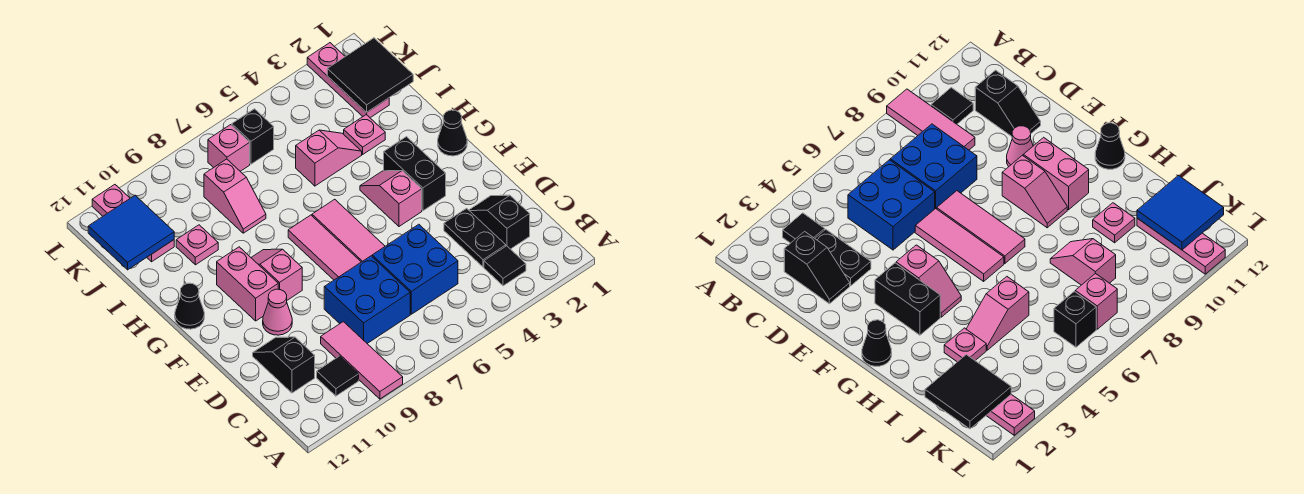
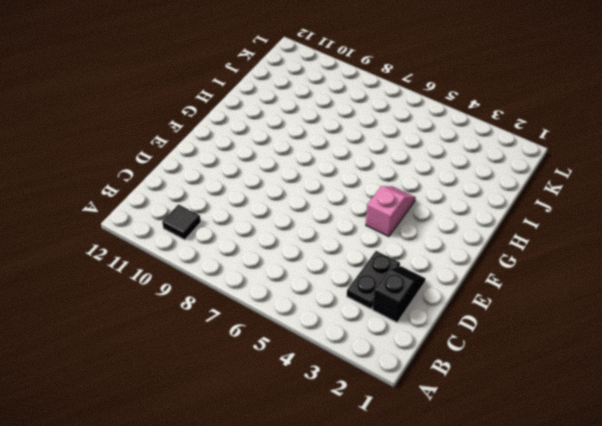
none -> pink tile A9:C9 level 1
none -> black tile B3 level 1
none -> blue brick C5:D6 level 1

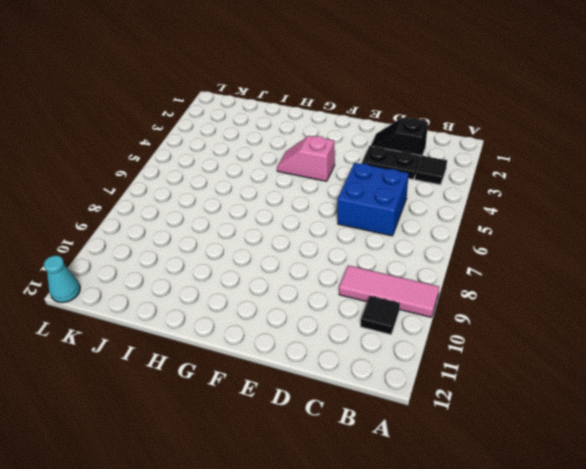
cyan cone L12 level 1 -> none
none -> blue brick C7:D8 level 1
none -> black slope C11:D11 level 1 top C
none -> pink tile E6:G6 level 1

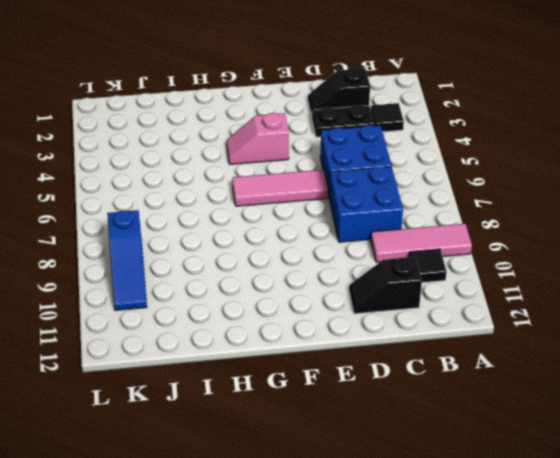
blue slope K8:K10 level 1 top 8 -> none
none -> pink tile E7:G7 level 1
none -> pink cone E10 level 1
none -> black brick F3:G3 level 1

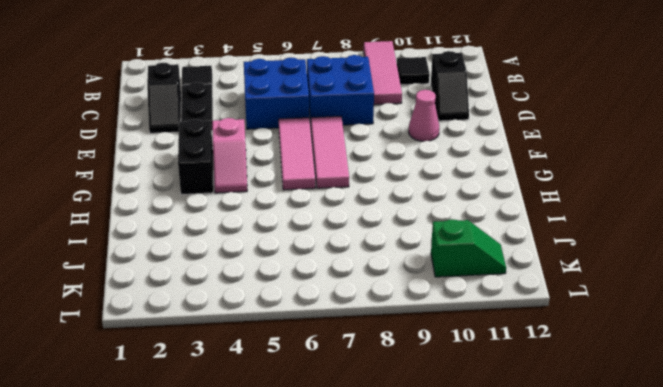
green slope K10:K11 level 1 top 10 -> pink plate J11:L11 level 1
none -> pink slope F9:G9 level 1 top F
none -> pink brick F10:G10 level 1
none -> black cone G1 level 1

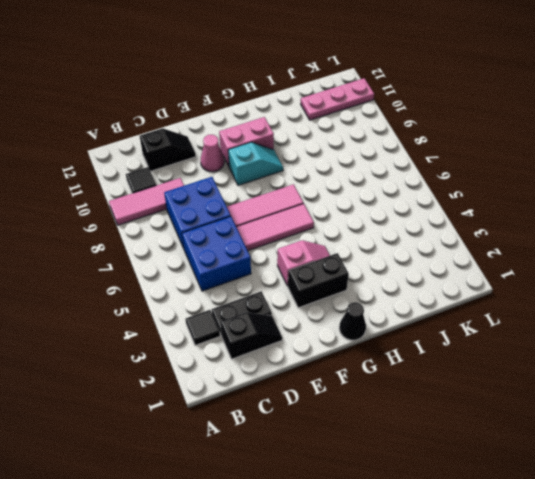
cyan slope F9:G9 level 1 top F -> pink slope F9:G9 level 1 top F
none -> black cone G12 level 1
none -> pink plate I3 level 1
none -> pink slope I4:I5 level 1 top 5

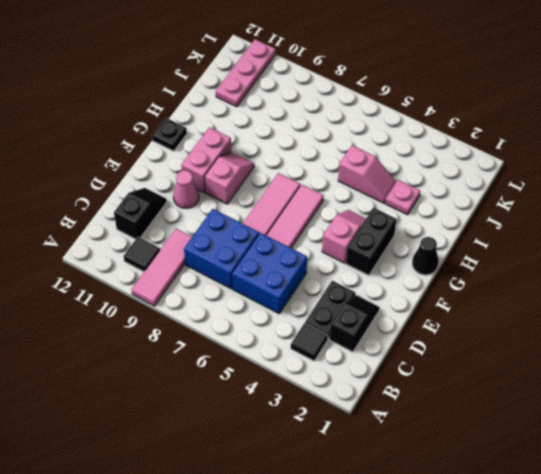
black plate G12 level 1 -> black cone G12 level 1
none -> pink slope I8:J8 level 1 top J
none -> pink plate I10 level 1
none -> pink plate J2:L2 level 1

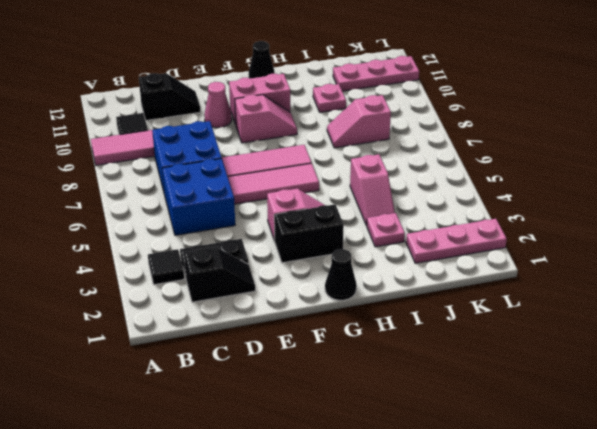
none -> black brick K6 level 1
none -> pink brick K7 level 1
none -> black tile J1:K2 level 2

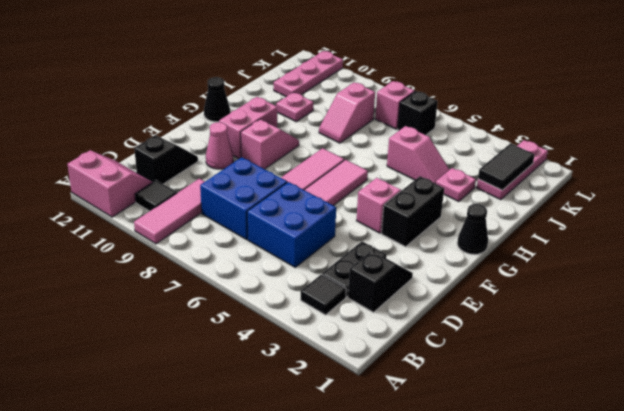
pink slope A11:B12 level 1 top A -> none
black tile J2:K2 level 2 -> black tile J1:K2 level 2
none -> blue tile J11:K12 level 2

